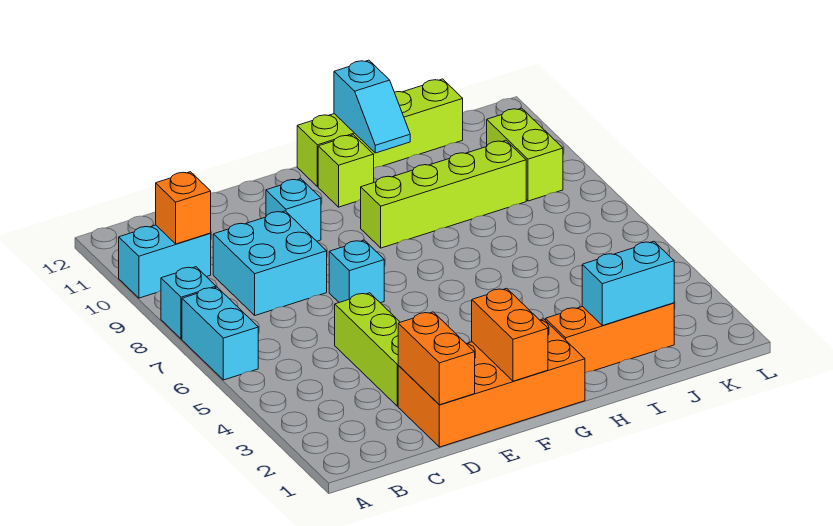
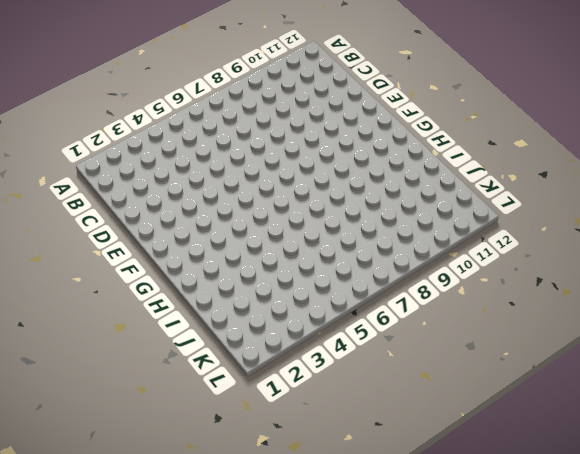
none -> cyan brick A6:A7 level 1
none -> cyan brick A8 level 1
none -> cyan brick A10:B10 level 1

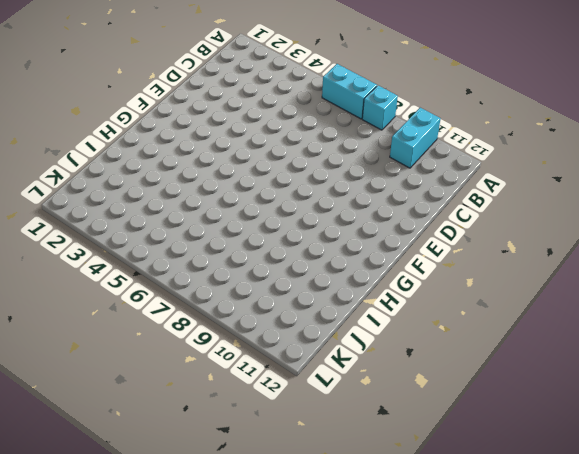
none -> cyan brick C8:D9 level 1
none -> orange brick D1:G2 level 1
none -> lime brick D3:D5 level 1

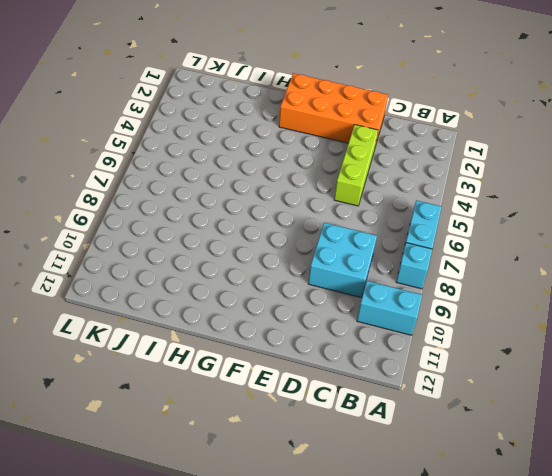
none -> cyan brick E7 level 1
none -> cyan brick E10 level 1
none -> lime brick G9:J9 level 1

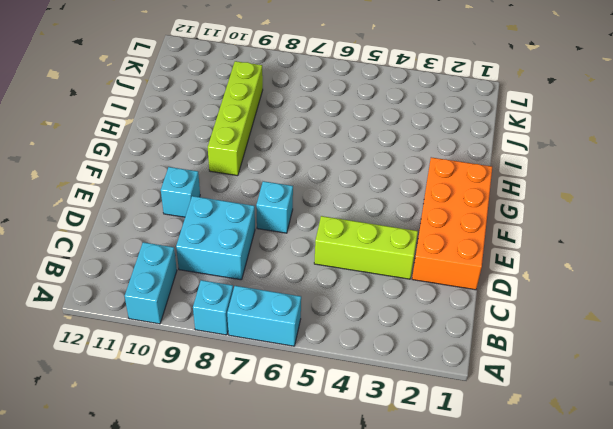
none -> lime brick G11 level 1
none -> lime brick G12:J12 level 1
none -> orange brick H2:J2 level 1

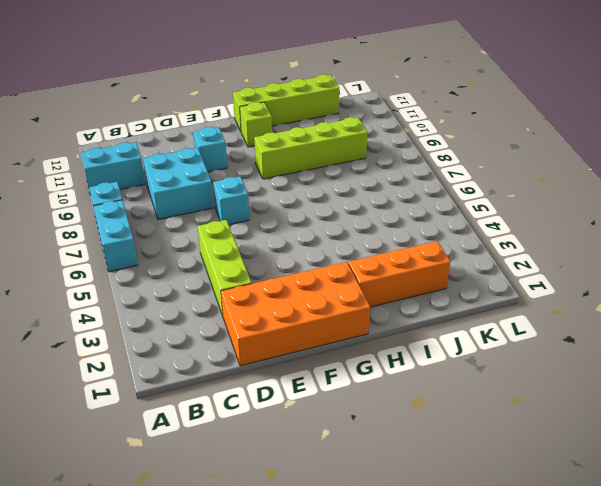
none -> lime brick K9:K10 level 1
none -> orange brick B10 level 2
none -> orange brick D1:D2 level 2

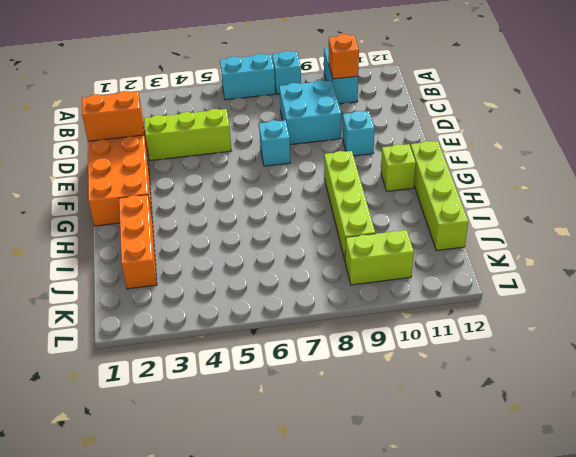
none -> orange brick F1:F2 level 2
none -> cyan slope H11:H12 level 2 top 12
none -> cyan brick I2:J2 level 2

